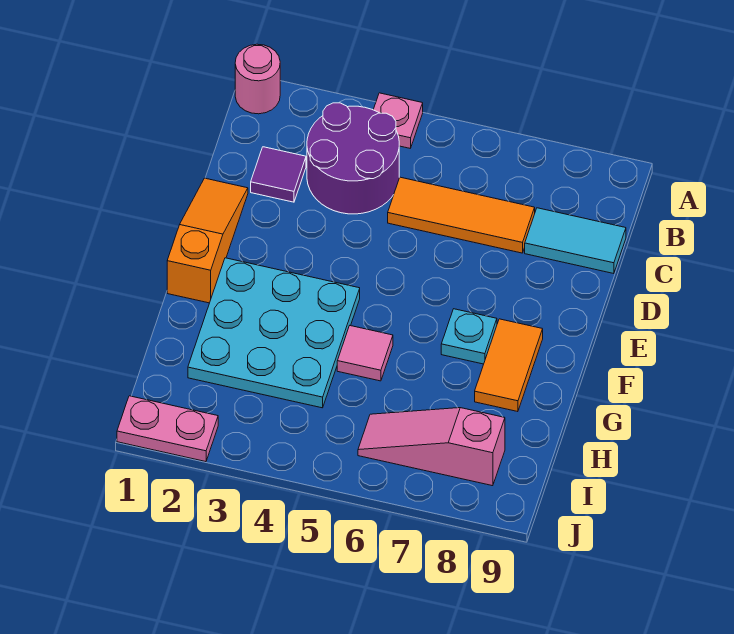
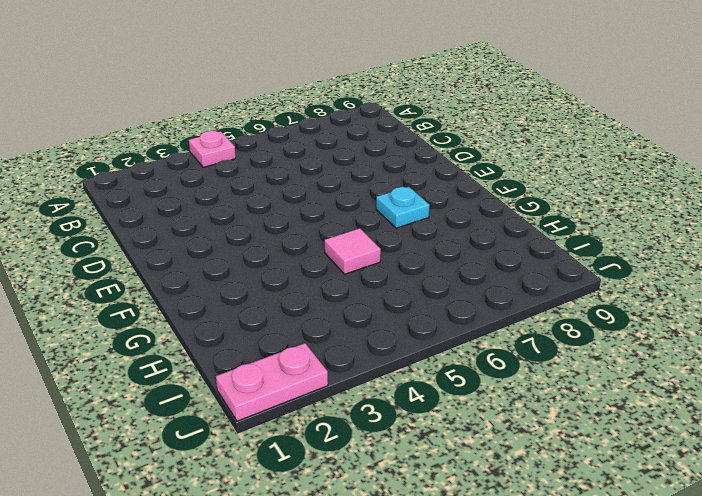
none -> pink round brick A1 level 1
none -> purple round brick B3:C4 level 1
none -> purple tile C2 level 1

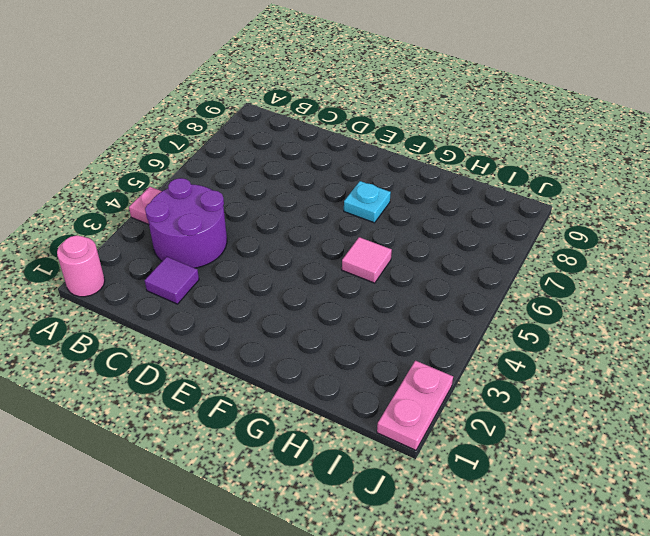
none -> orange tile C5:C7 level 1
none -> cyan tile C8:C9 level 1
none -> orange slope D1:F1 level 1 top F

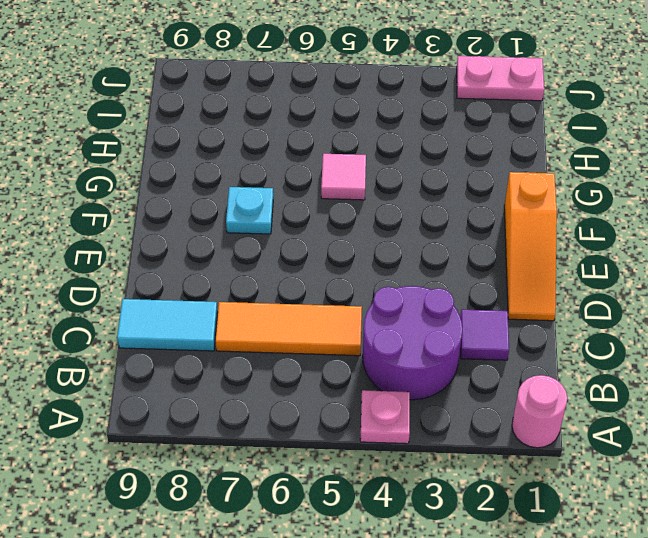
none -> cyan plate F2:H4 level 1
none -> orange tile F8:G8 level 1
none -> pink slope I6:I8 level 1 top 8

